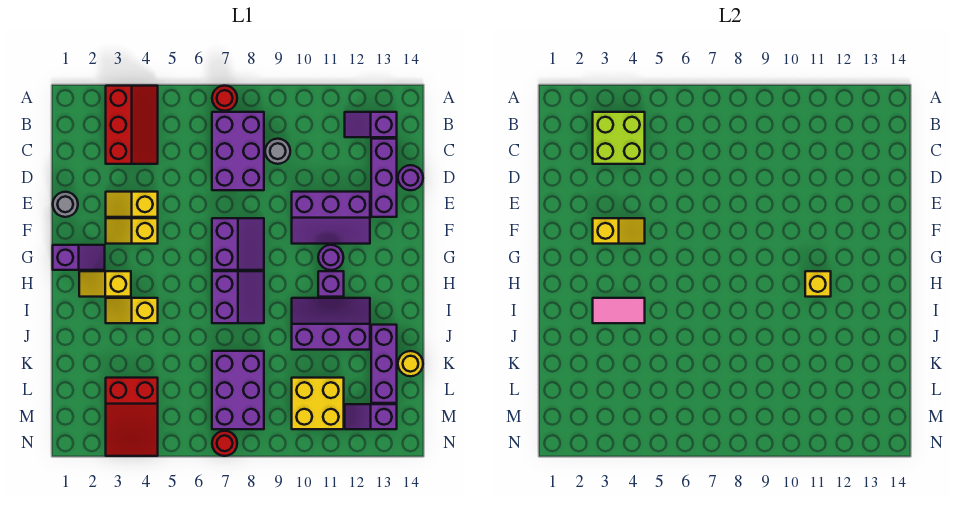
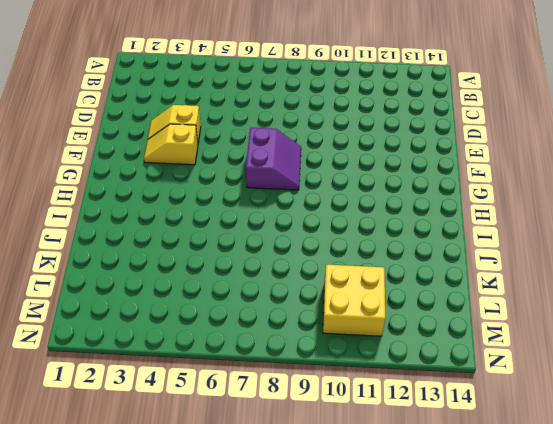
none -> red slope A3:C4 level 1 top 3
none -> red round brick A7 level 1
none -> purple brick B7:D8 level 1
none -> purple slope B12:B13 level 1 top 13

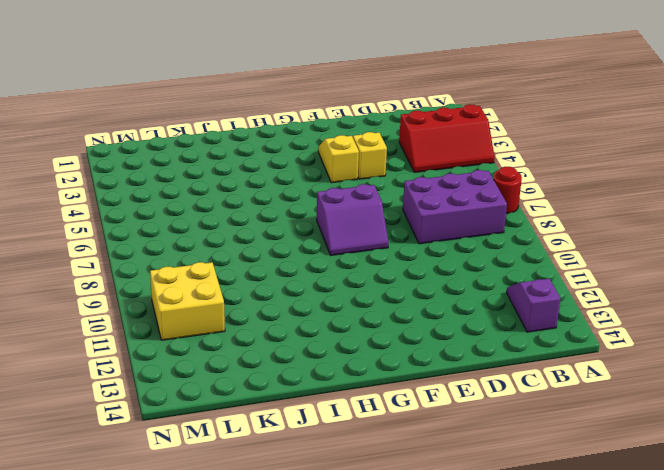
none -> grey round brick C9 level 1
none -> purple brick C13:E13 level 1
none -> purple round brick D14 level 1
none -> grey round brick E1 level 1

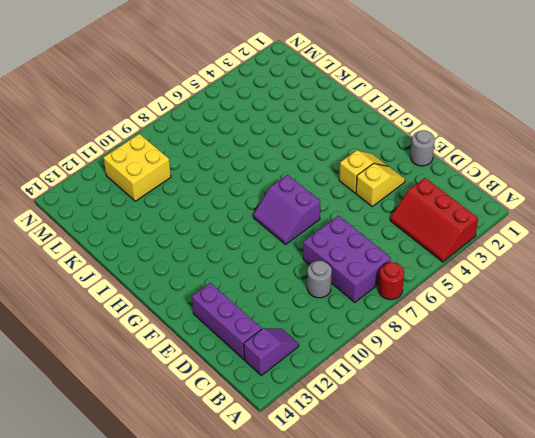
none -> purple round brick D14 level 1
none -> purple slope E10:F12 level 1 top E
none -> purple slope G1:G2 level 1 top 1
none -> purple round brick G11 level 1

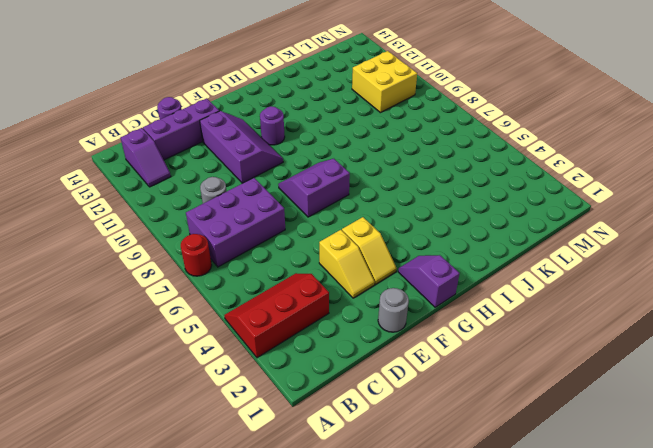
none -> yellow slope H2:H3 level 1 top 3
none -> purple slope H7:I8 level 1 top 7
none -> purple brick H11 level 1
none -> yellow slope I3:I4 level 1 top 4

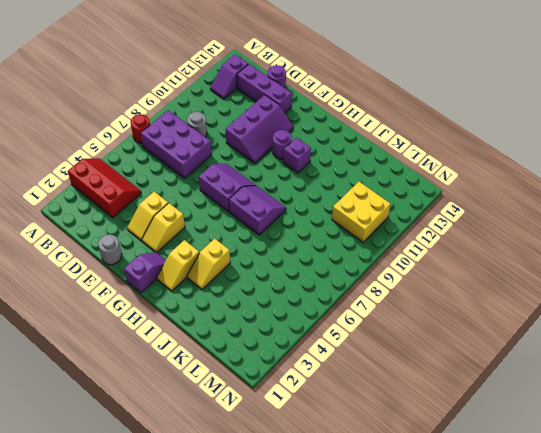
none -> purple slope I10:J12 level 1 top J
none -> purple brick J13:L13 level 1
none -> purple brick K7:M8 level 1
none -> yellow round brick K14 level 1

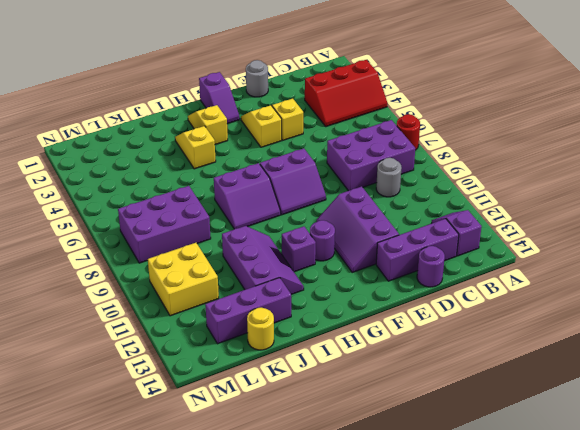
none -> red slope L3:N4 level 1 top L
none -> purple slope M12:M13 level 1 top 13
none -> red round brick N7 level 1
none -> lime brick B3:C4 level 2

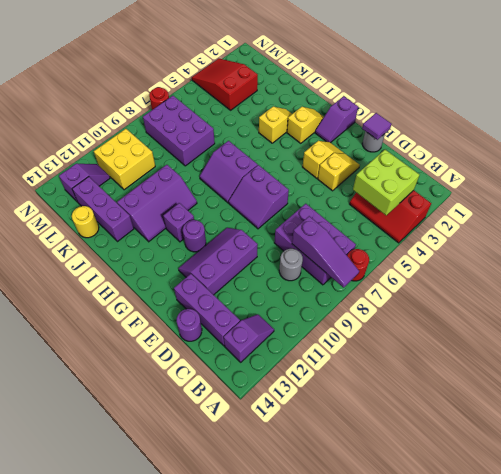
purple slope A8:C8 level 2 top C -> none
purple tile E1 level 2 -> none
none -> yellow slope F3:F4 level 2 top 3
none -> yellow brick H11 level 2
none -> pink tile I3:I4 level 2

